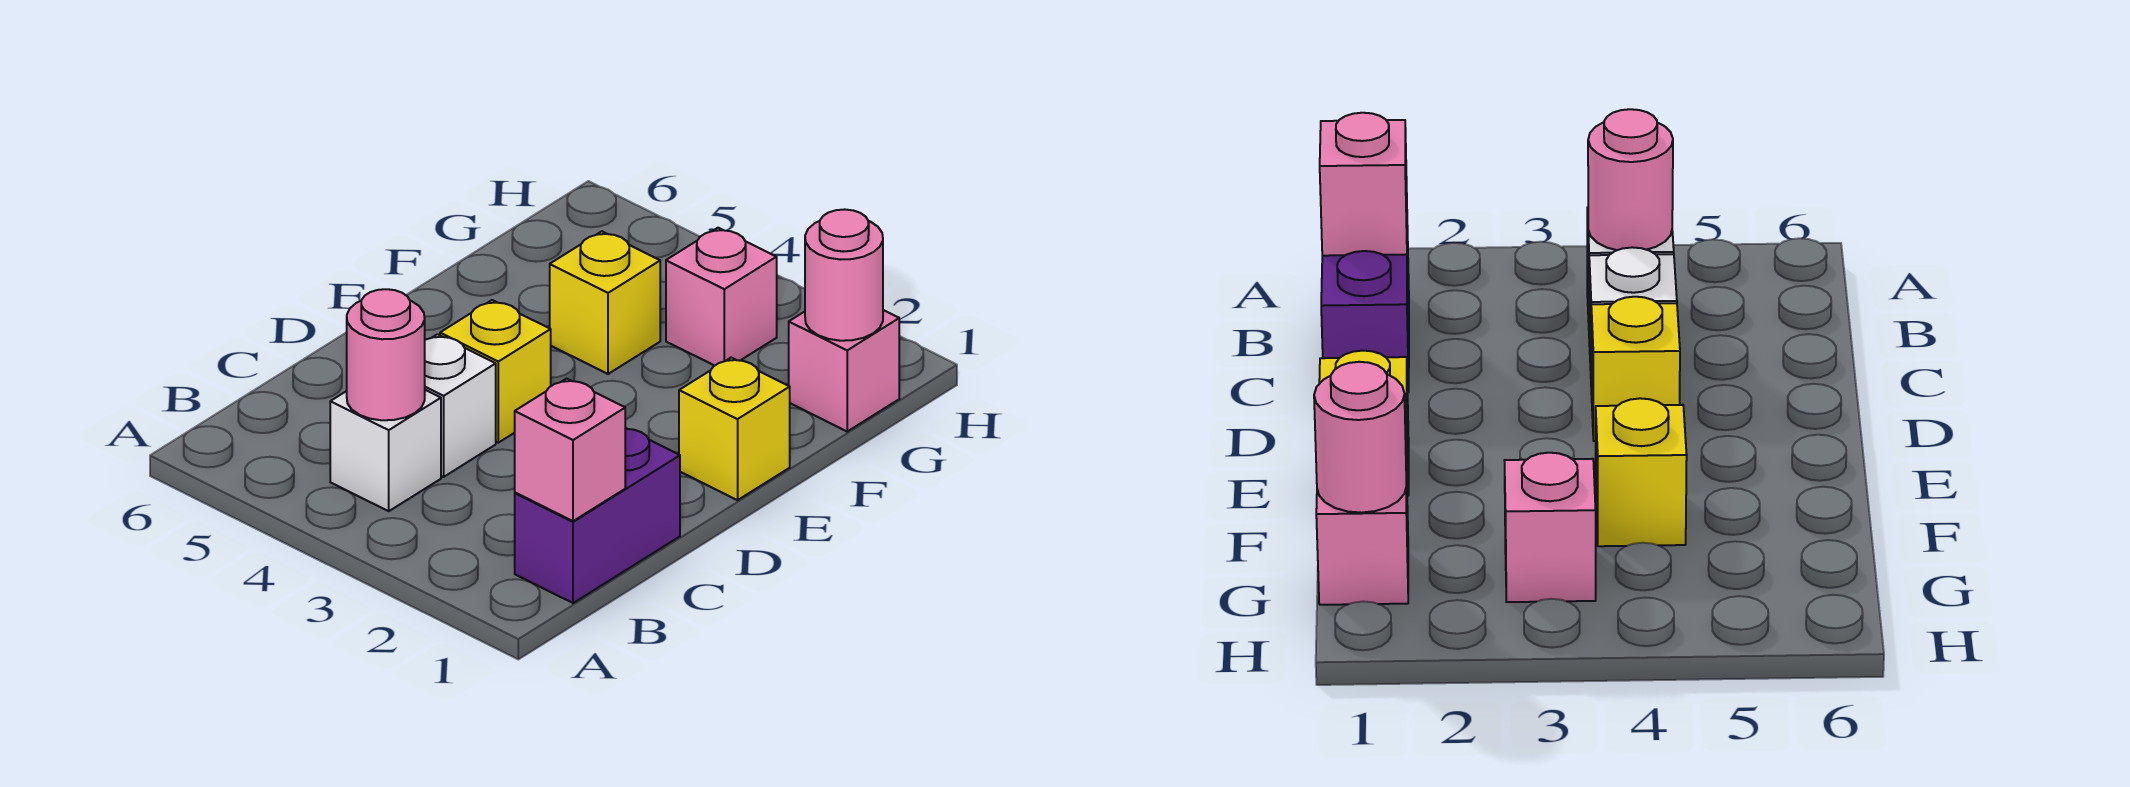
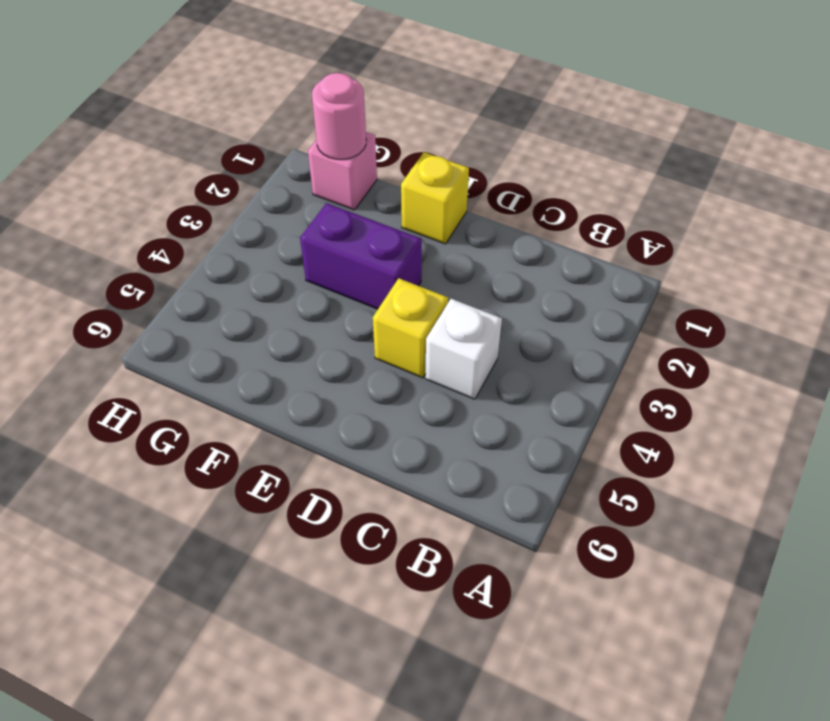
purple brick E3:F3 level 1 -> purple brick B1:C1 level 1
none -> white brick B4 level 1
none -> yellow brick F4 level 1

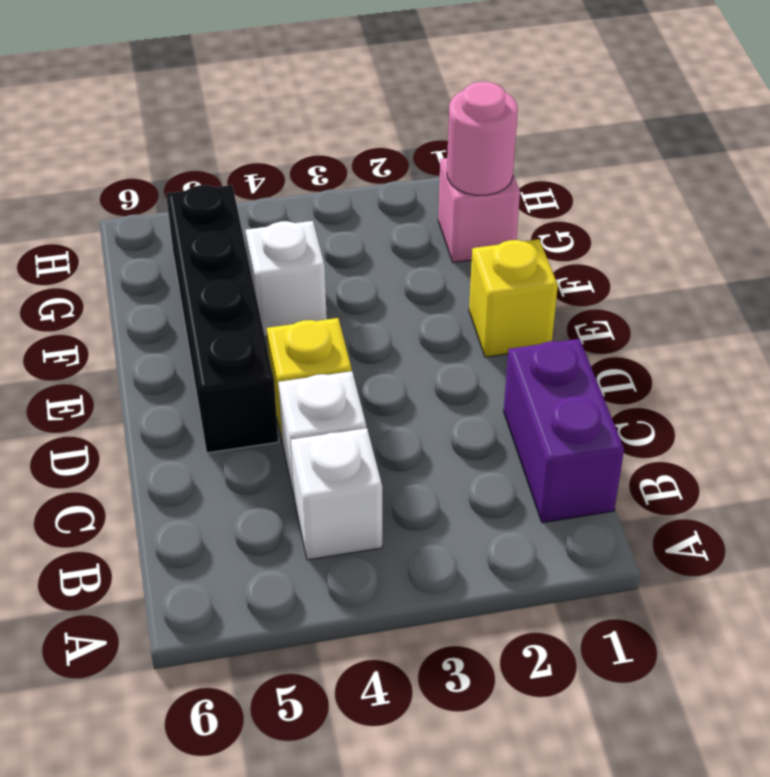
black brick D5:G5 level 1 -> none
white brick F4 level 1 -> yellow brick F4 level 1
none -> pink brick G3 level 1
none -> pink brick B1 level 2

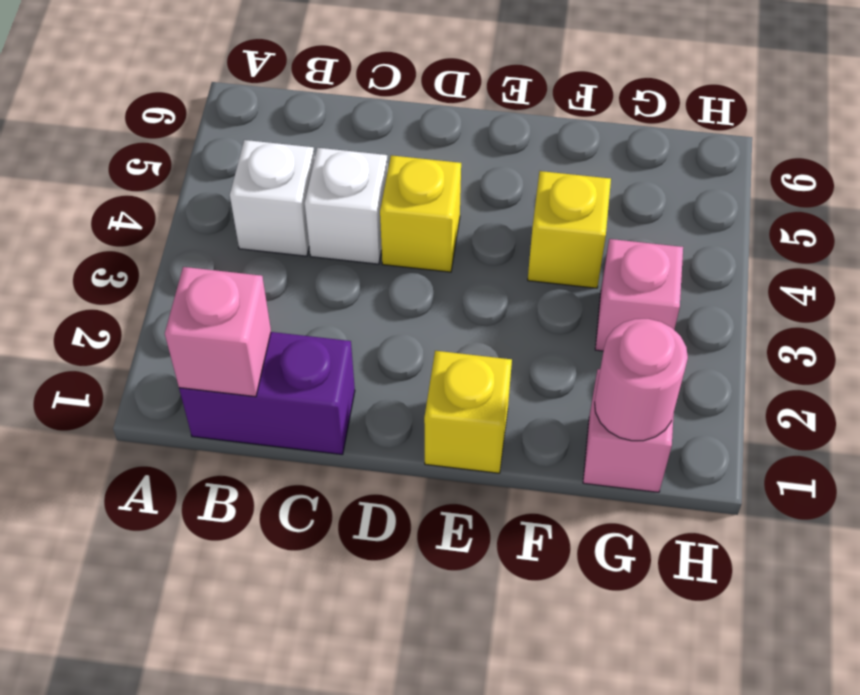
none -> pink round brick B4 level 2

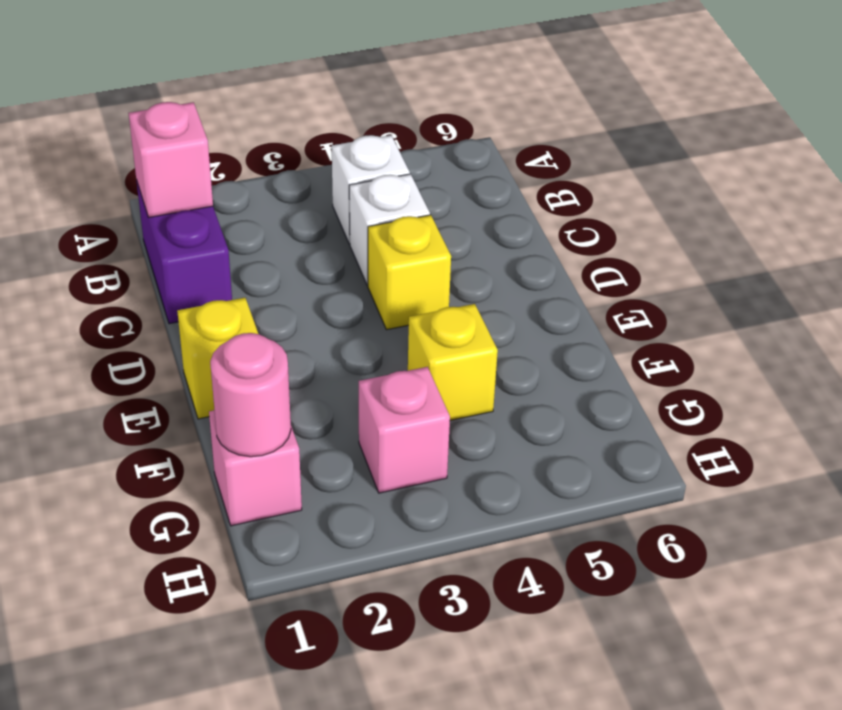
none -> pink round brick B4 level 2

